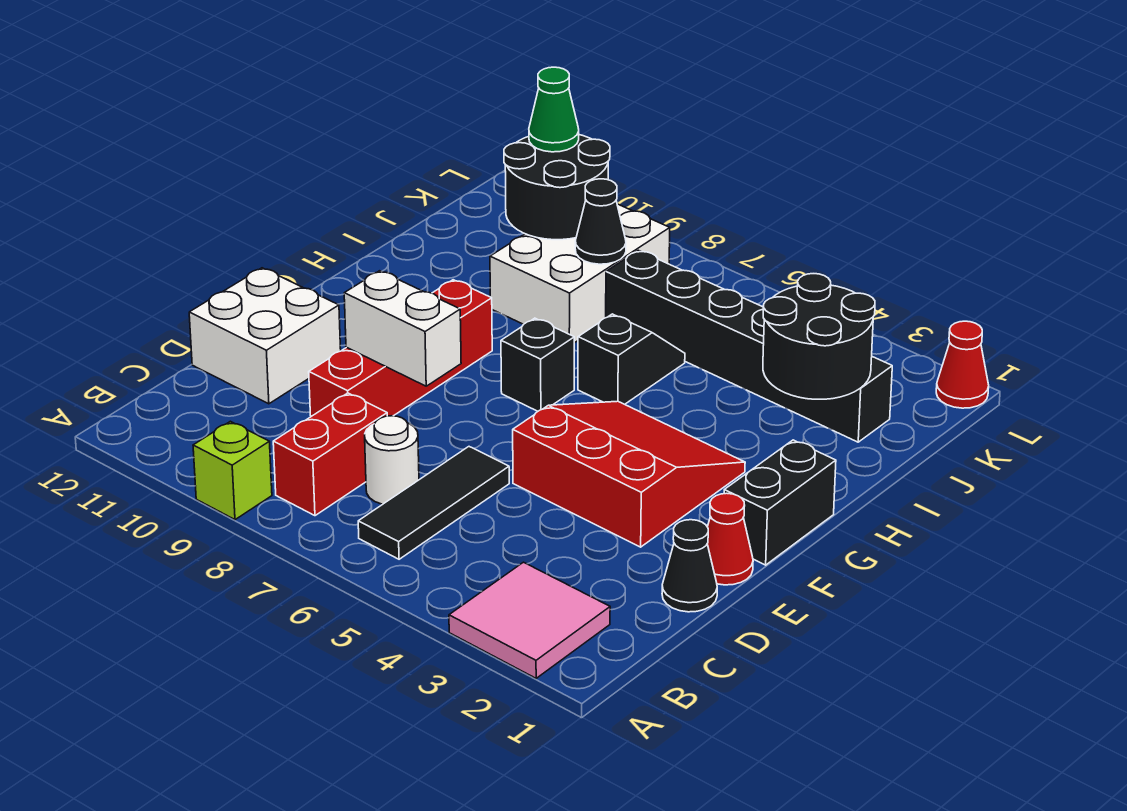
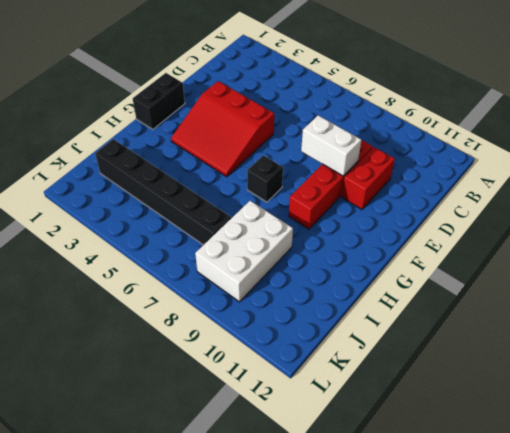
red brick D10:E10 level 1 -> red brick B8:C8 level 1
none -> pink tile A2:B3 level 1
none -> lime brick A9 level 1
none -> black tile B6:D6 level 1

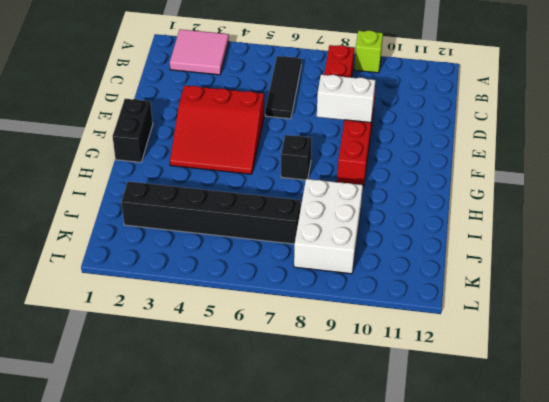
none -> white round brick C7 level 1
none -> black cone D1 level 1
none -> white brick D11:E12 level 1

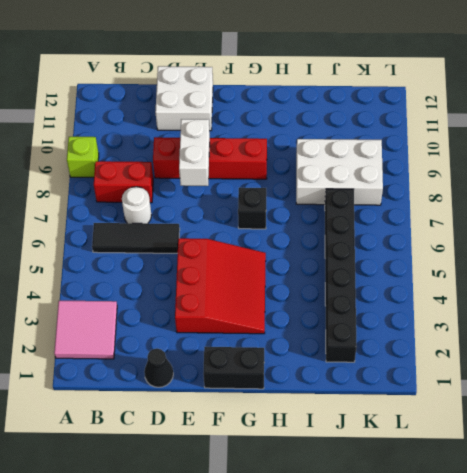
none -> red cone E1 level 1
none -> black slope H6:I6 level 1 top H
none -> red cone L1 level 1

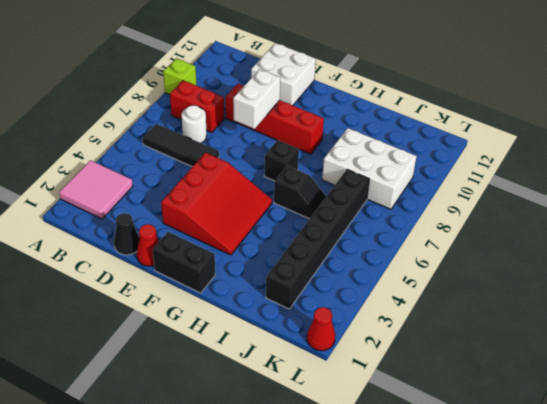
none -> black round brick I2:J3 level 2
none -> black cone J8 level 2
none -> black round brick J9:K10 level 2

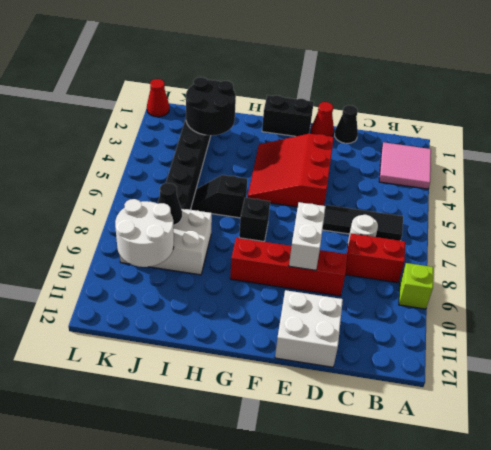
white round brick J9:K10 level 2 -> black round brick J9:K10 level 2
none -> green cone K10 level 3

